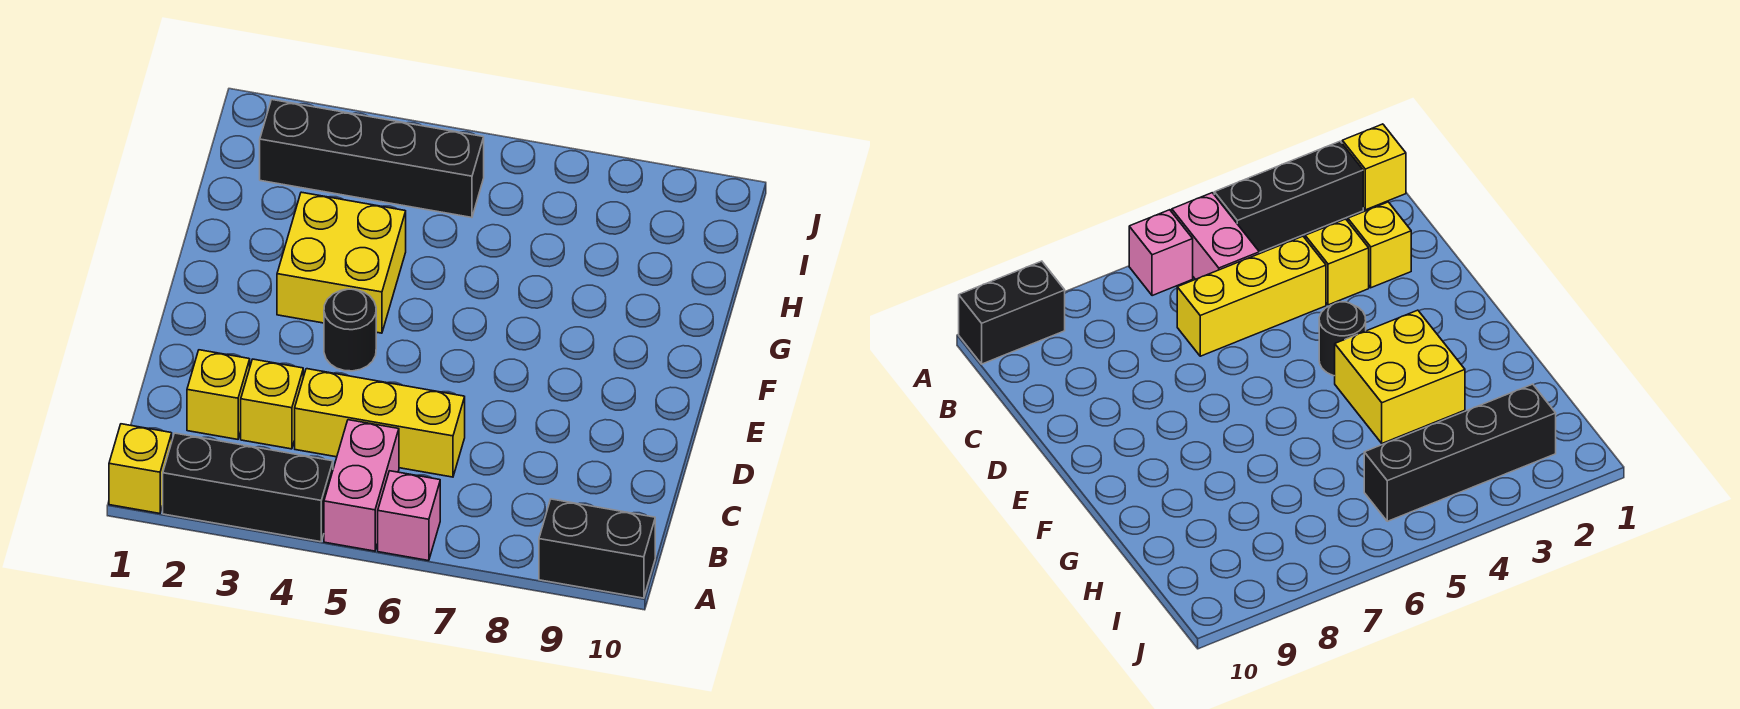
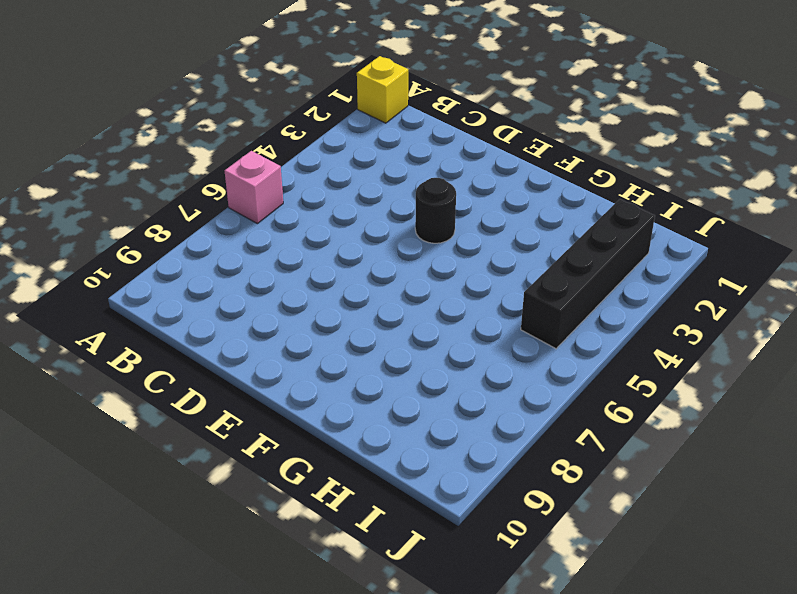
none -> black brick A2:A4 level 1
none -> pink brick A5:B5 level 1

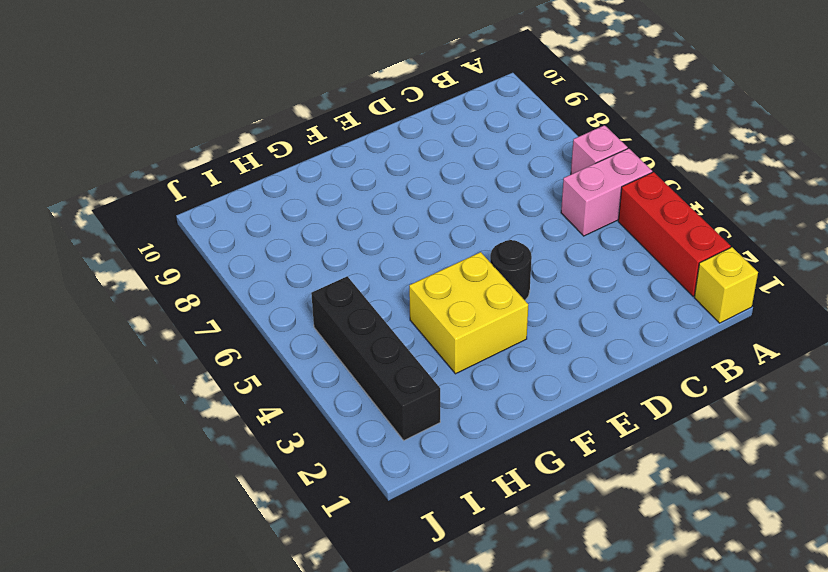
red brick A2:A4 level 1 -> black brick A2:A4 level 1
none -> black brick A9:A10 level 1
none -> yellow brick C2 level 1

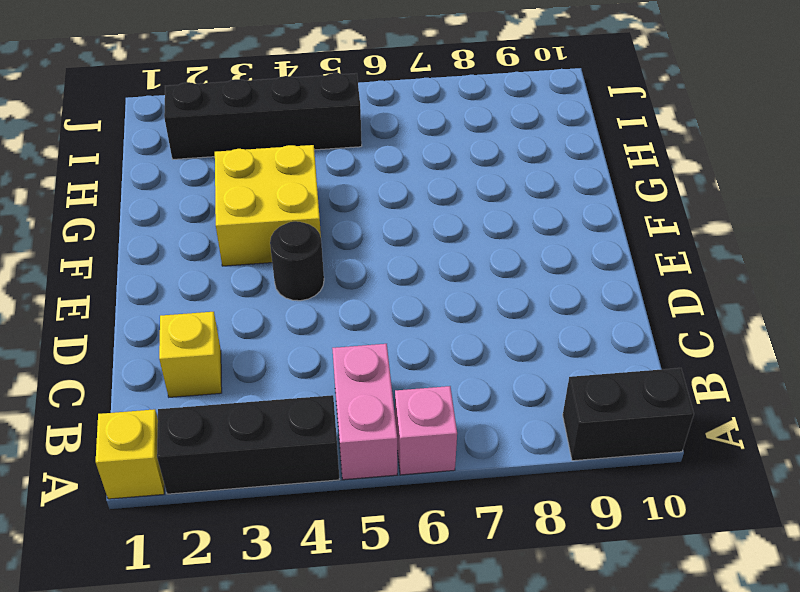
none -> yellow brick C3 level 1
none -> yellow brick C4:C6 level 1

